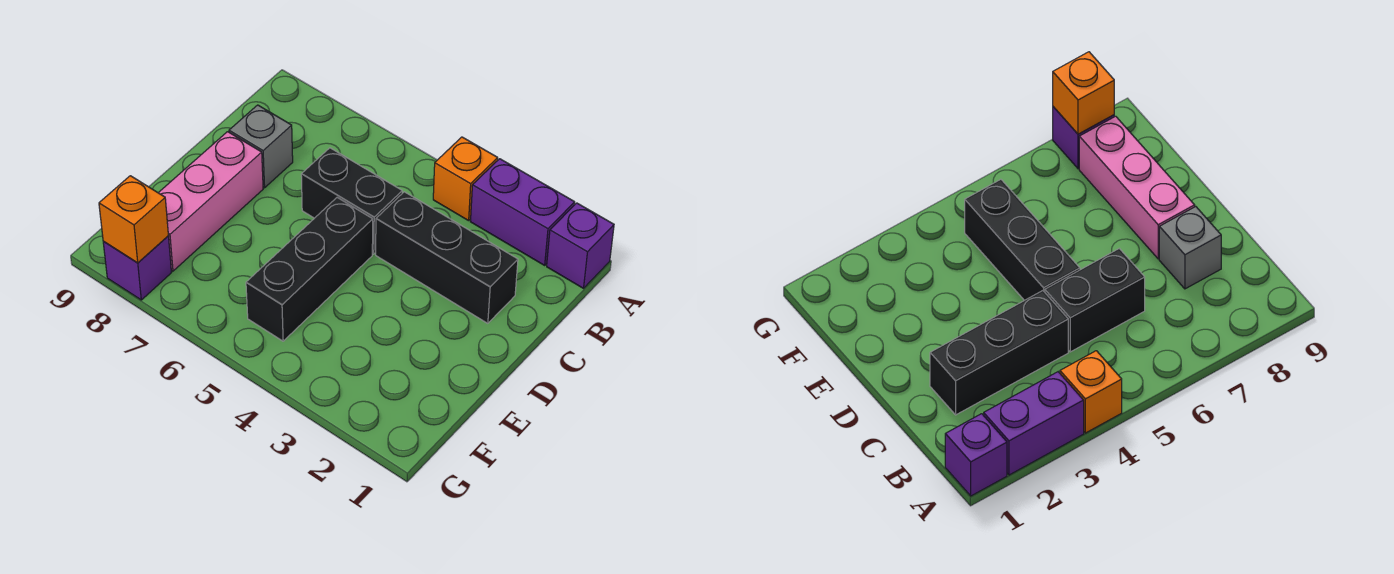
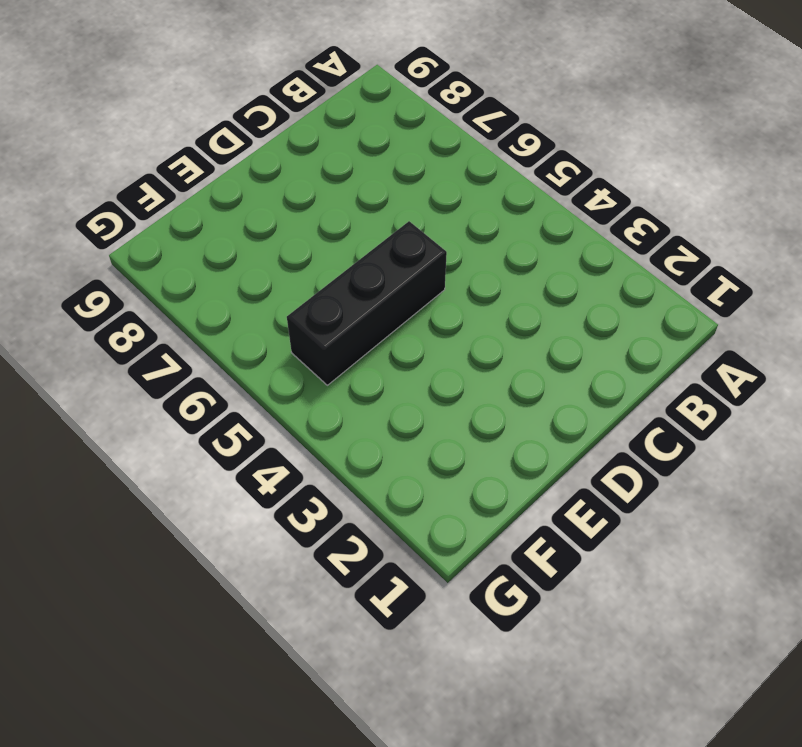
none -> purple brick A1 level 1
none -> purple brick A2:A3 level 1

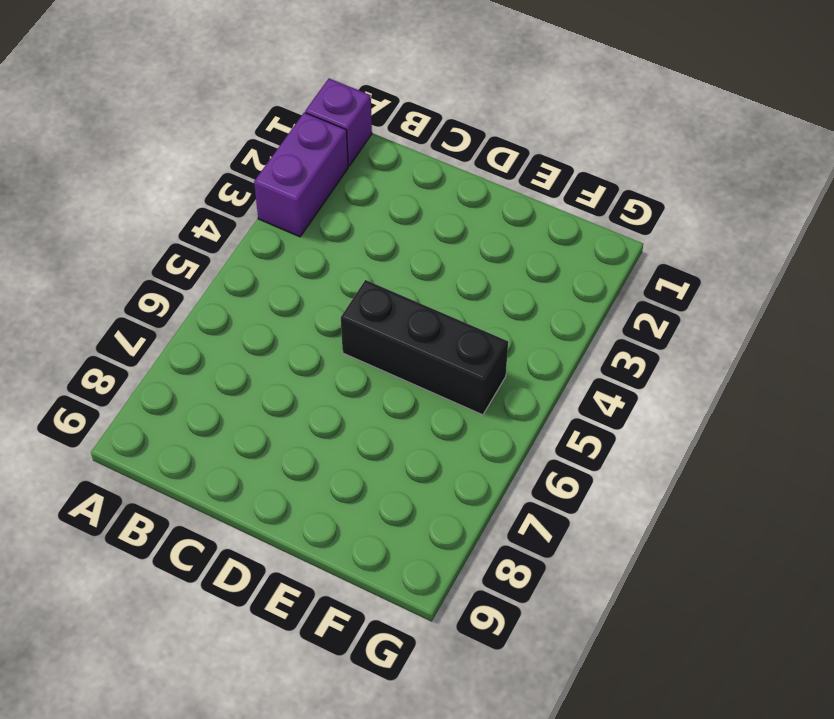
none -> orange brick A4 level 1
none -> black brick C2:C4 level 1

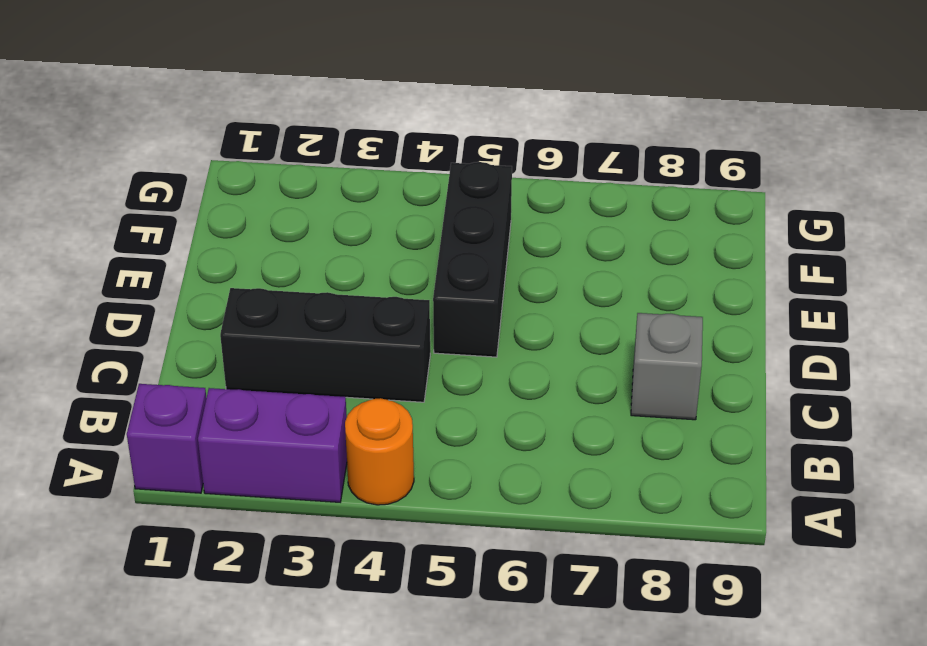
orange round brick A4 level 1 -> orange brick A4 level 1
none -> black brick C5:C6 level 1
none -> pink brick D8:F8 level 1

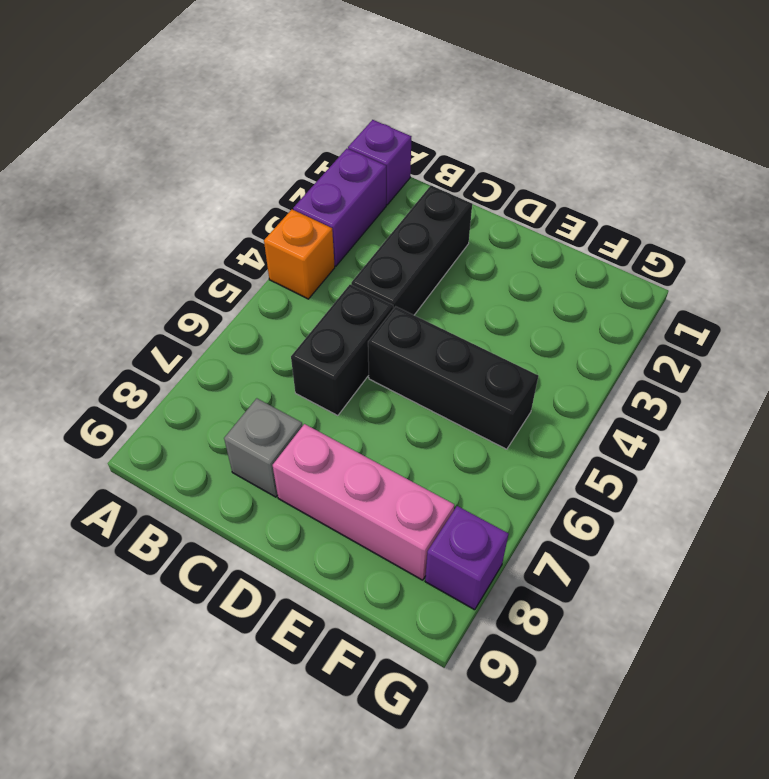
none -> orange brick G8 level 2

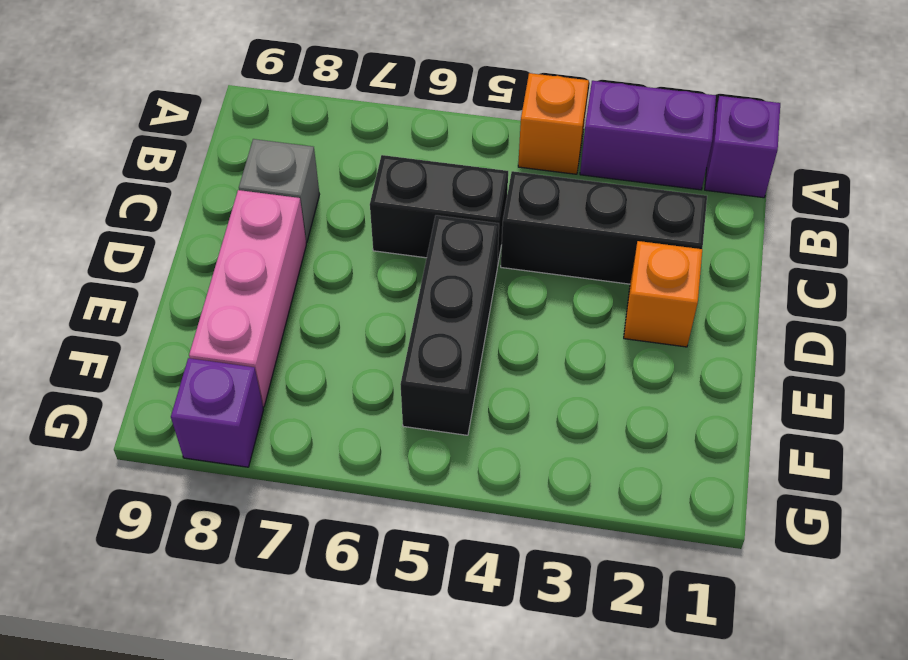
orange brick D2 level 1 -> orange brick G8 level 2

